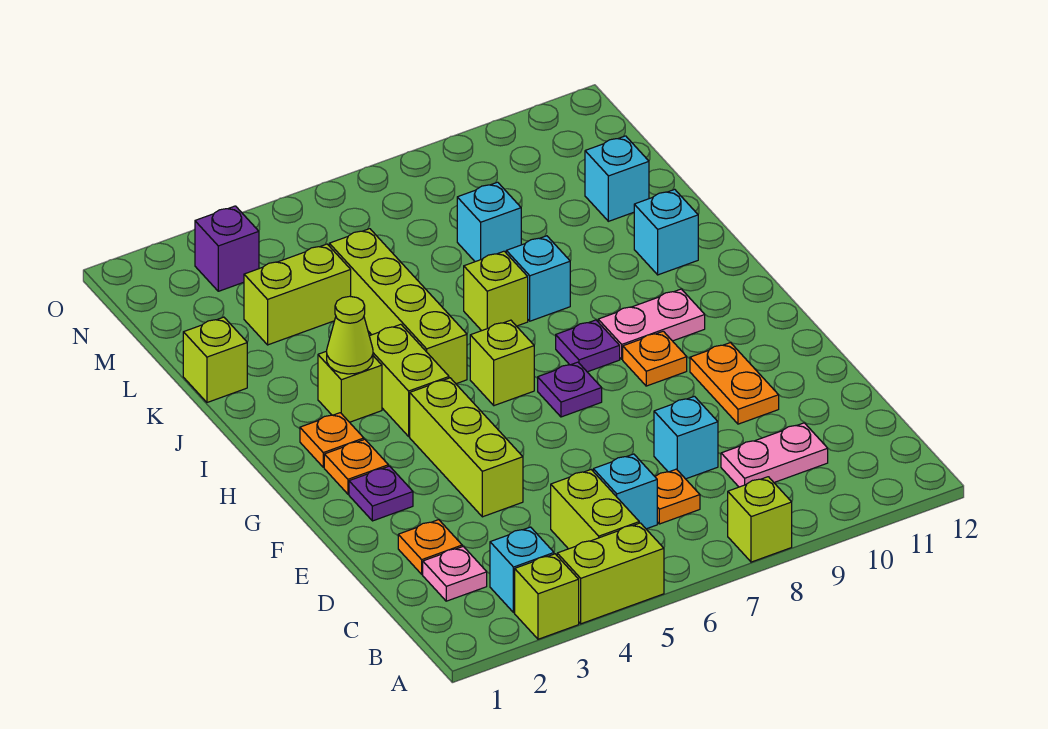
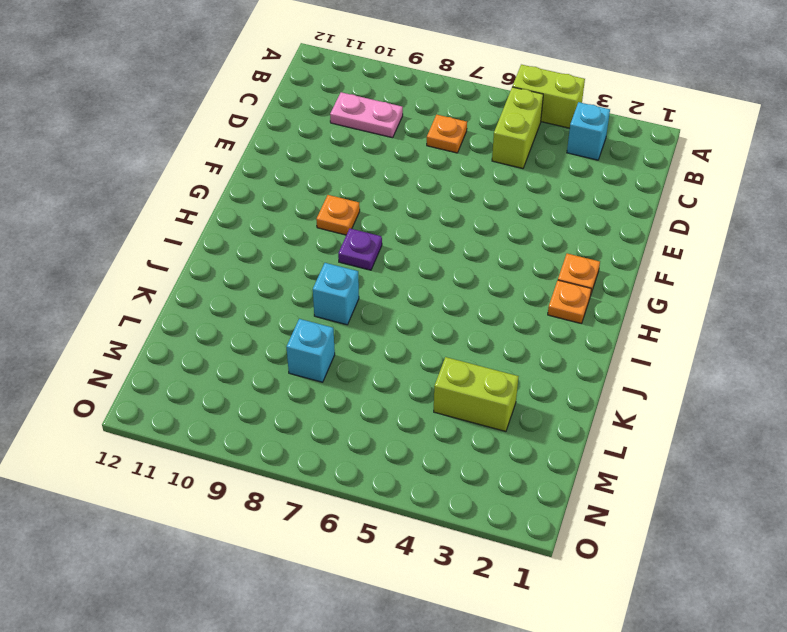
none -> lime brick A3 level 1
none -> lime brick A8 level 1
none -> pink plate C2 level 1
none -> cyan brick C6 level 1

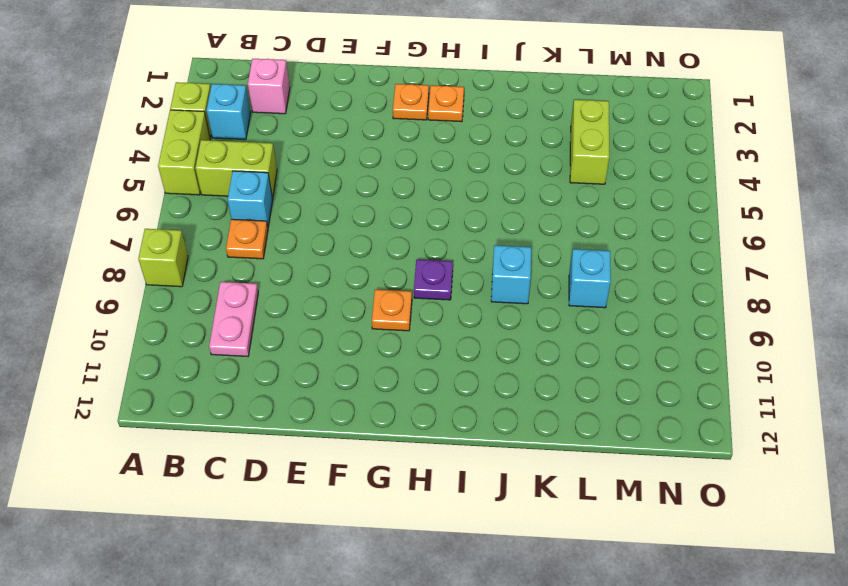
pink brick C2 level 1 -> pink plate C2 level 1
none -> orange plate D2 level 1
none -> cyan brick D8 level 1
none -> lime brick E4:G4 level 1
none -> orange plate E10:F10 level 1

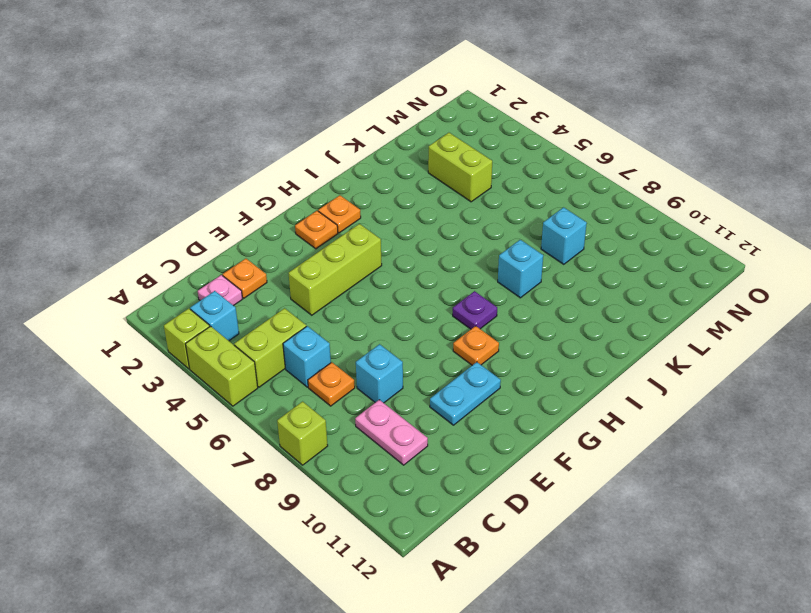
cyan plate E10:F10 level 1 -> orange plate E10:F10 level 1
none -> purple plate F2 level 1
none -> purple plate G7 level 1
none -> lime brick H4:I4 level 1
none -> lime brick H6 level 1

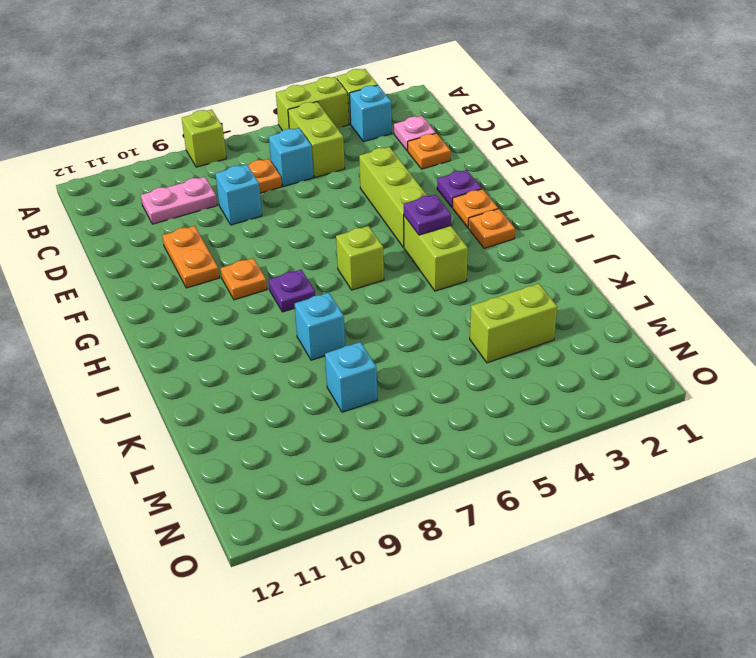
purple plate H4 level 2 -> purple plate G7 level 1
none -> pink plate H9:H10 level 1
none -> lime brick I3 level 1
none -> lime brick I5:L5 level 1
none -> lime brick J7 level 1

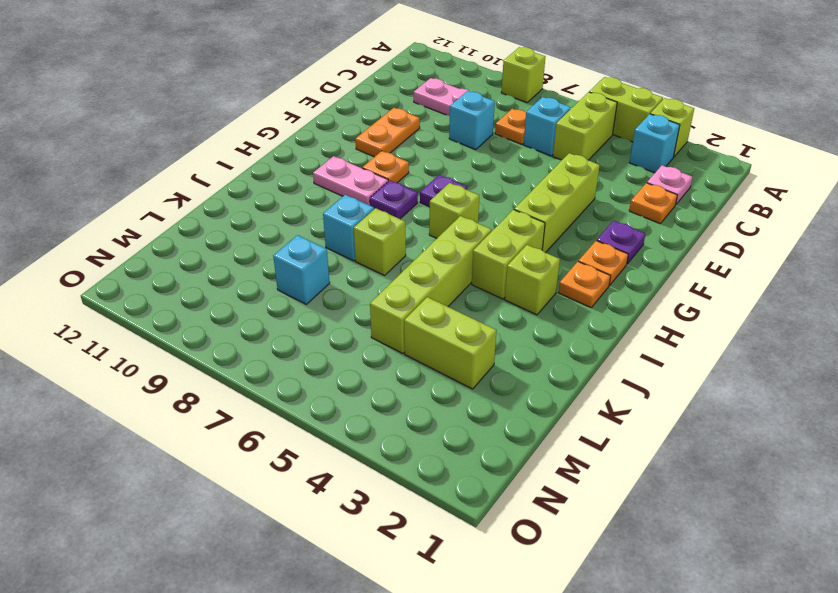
none -> cyan brick J11 level 1
none -> lime brick K1 level 1
none -> cyan brick L11 level 1
none -> purple brick N3 level 1

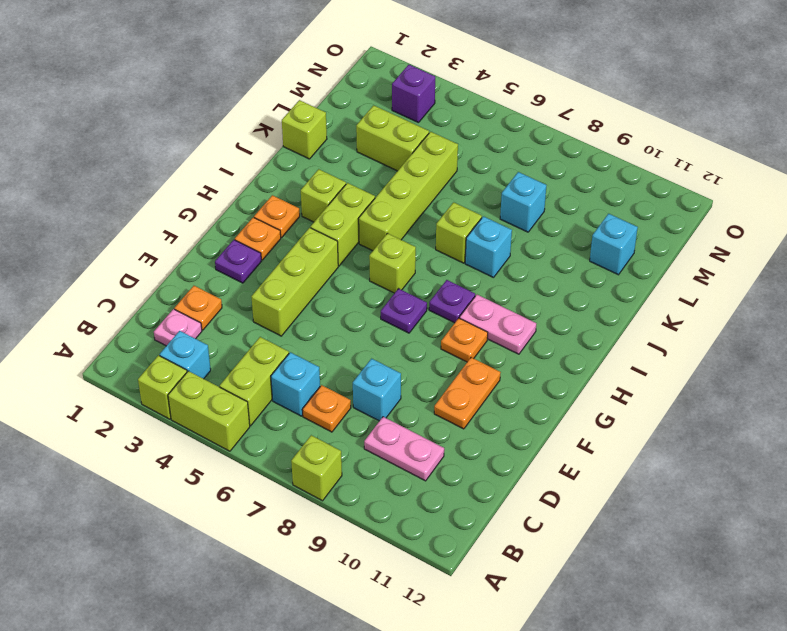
none -> cyan brick J11 level 1
none -> lime cone I3 level 2

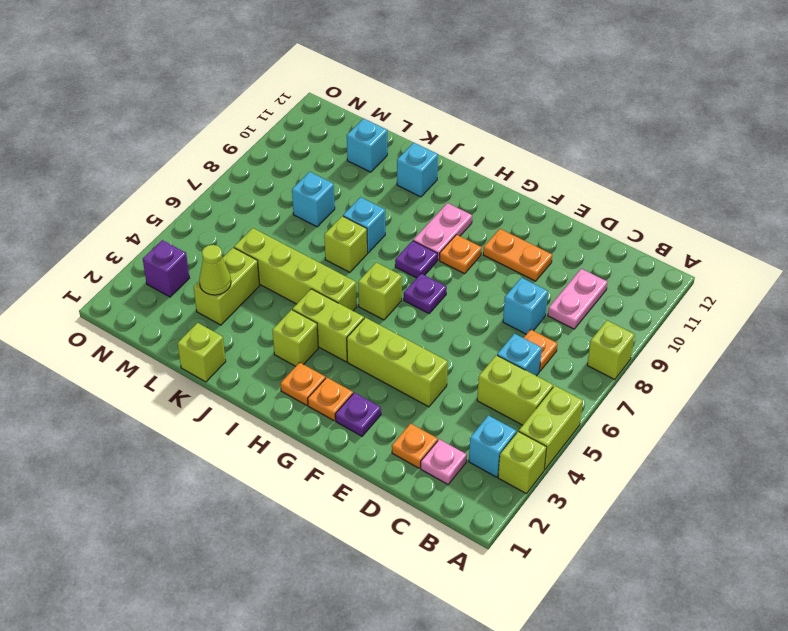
lime cone L3 level 2 -> lime cone I3 level 2

